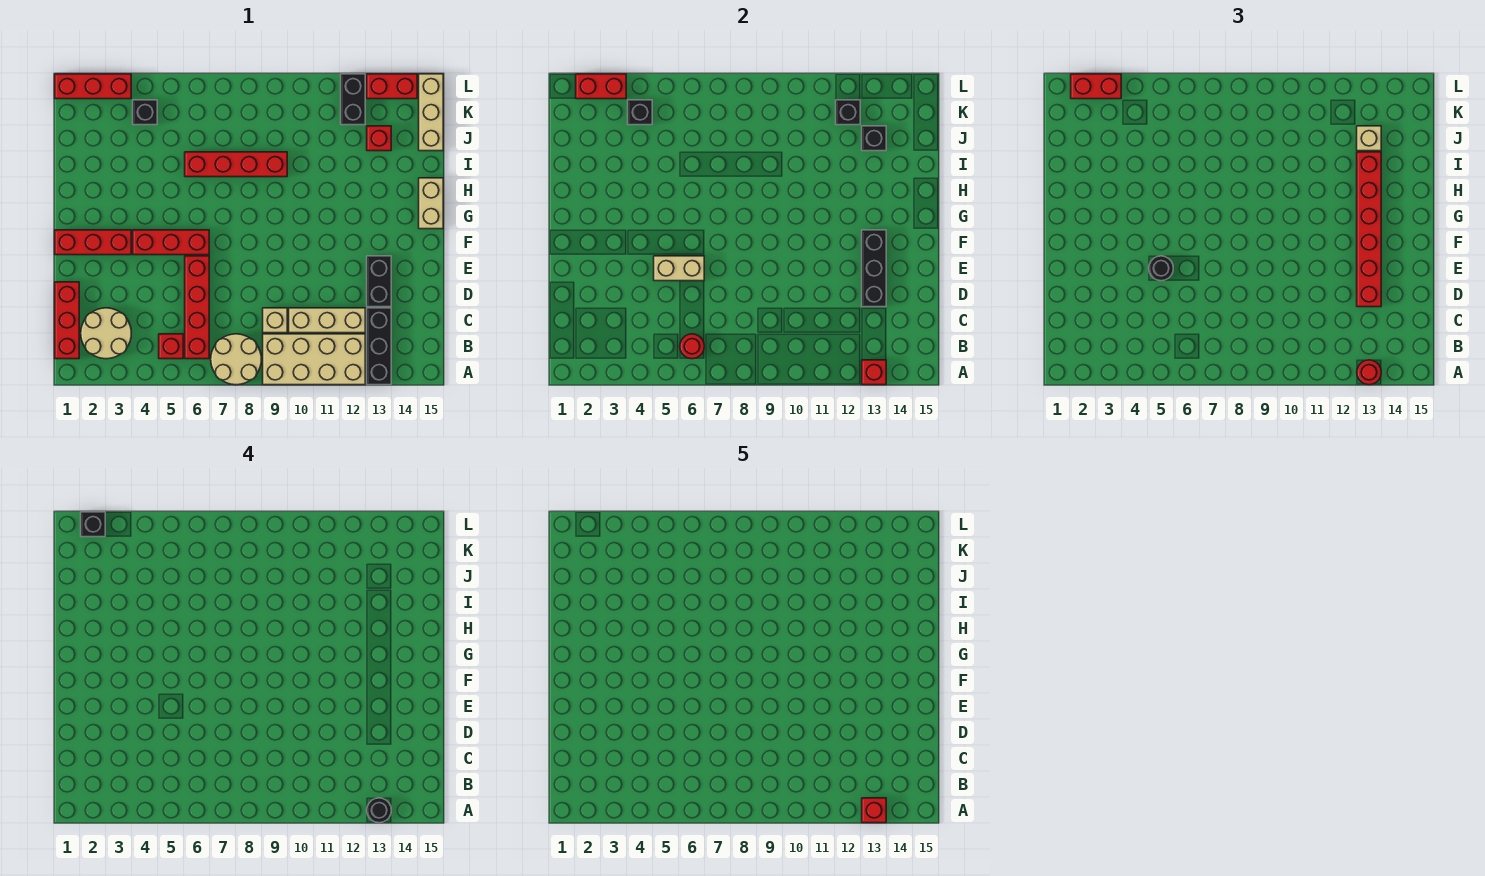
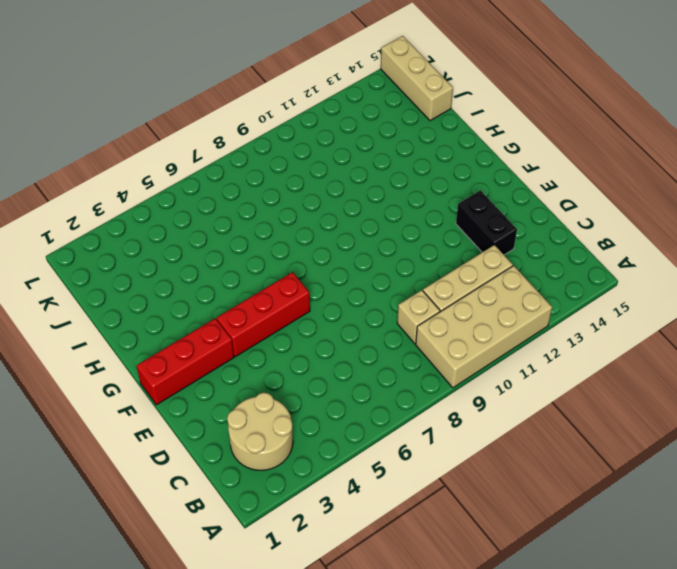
none -> tan round brick A7:B8 level 1
none -> black brick A13:C13 level 1
none -> red brick B1:D1 level 1
none -> red brick B5 level 1

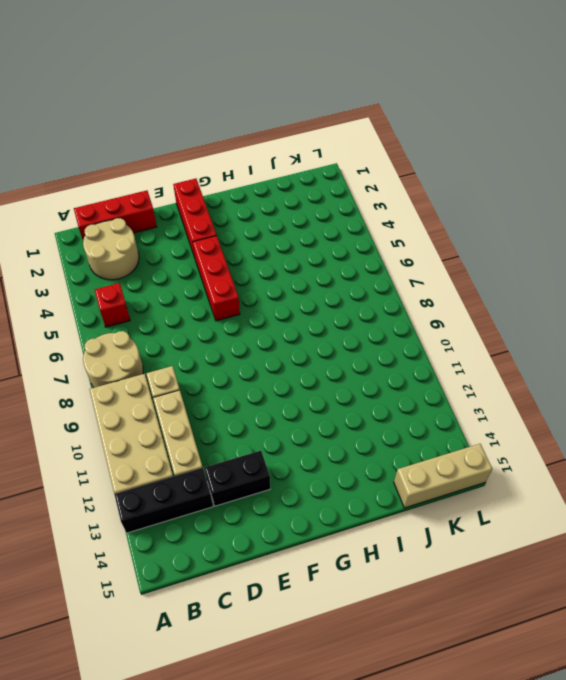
none -> red brick B6:E6 level 1
none -> tan brick G15:H15 level 1
none -> red brick I6:I9 level 1
none -> red brick J13 level 1

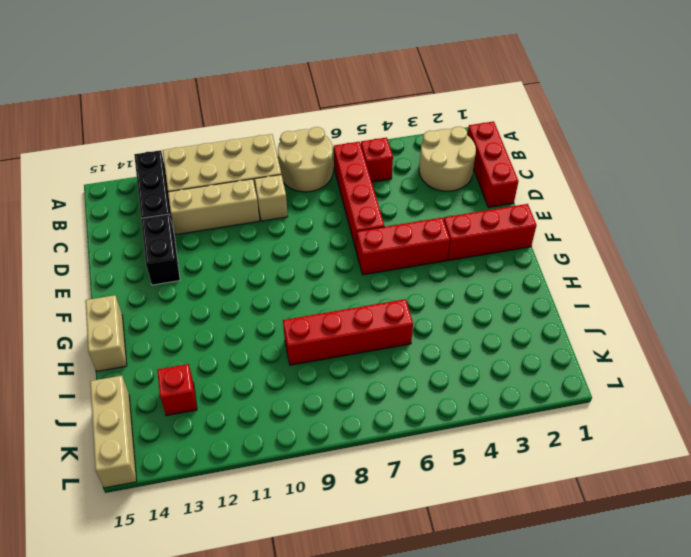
none -> black brick K4 level 1
none -> black brick K12:L12 level 1
none -> red brick L1:L3 level 1
none -> red brick L13:L14 level 1

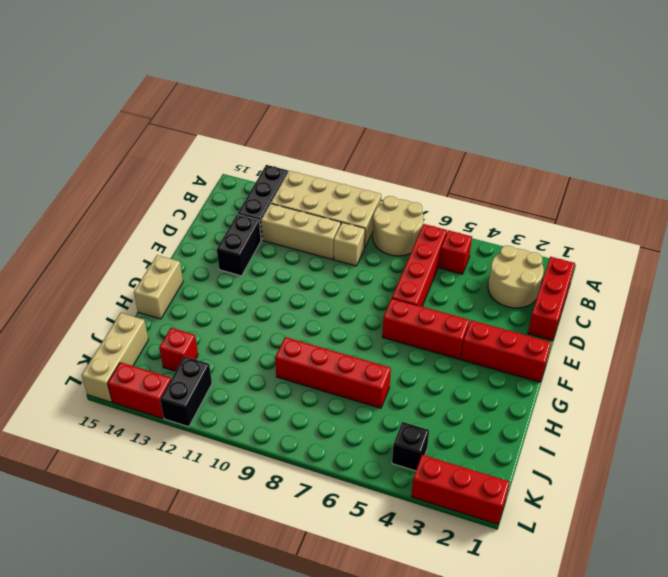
none -> red brick A13 level 2
none -> red round brick B6 level 2
none -> black brick D13:F13 level 2
none -> tan brick E5:E6 level 2

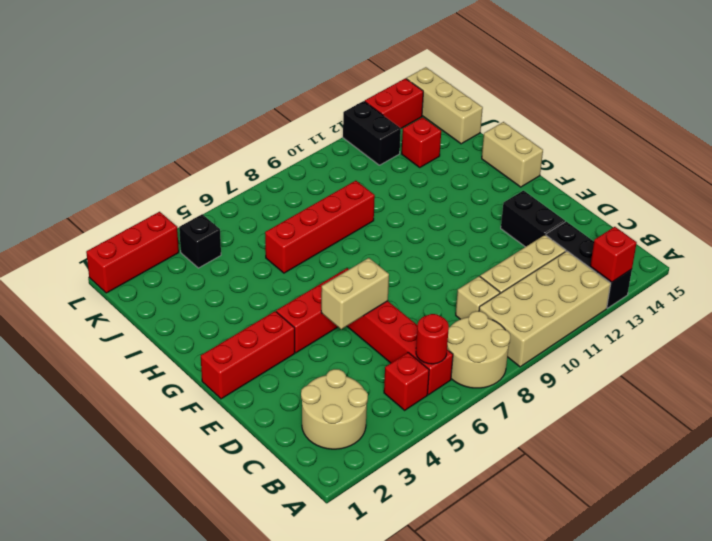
none -> red brick B1:D1 level 1
none -> black brick D13:F13 level 2
none -> black brick J13 level 2
none -> black brick K4 level 2

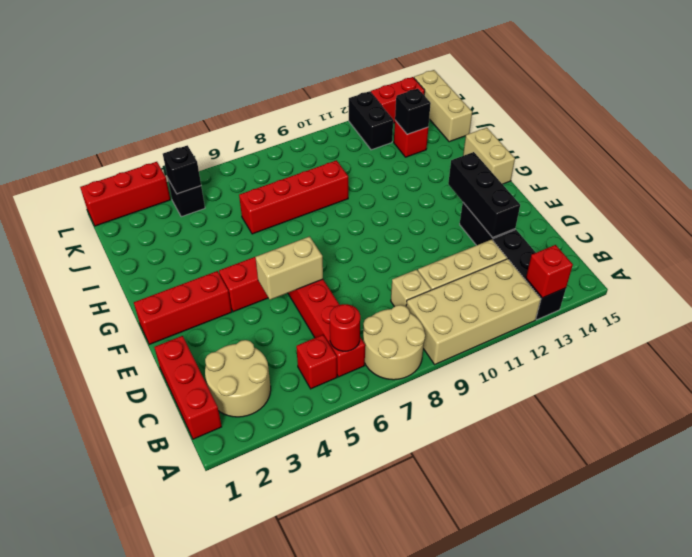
none -> black brick K12 level 2
none -> red brick L2:L3 level 2
none -> red round brick A13 level 3
none -> red brick D13:I13 level 3

